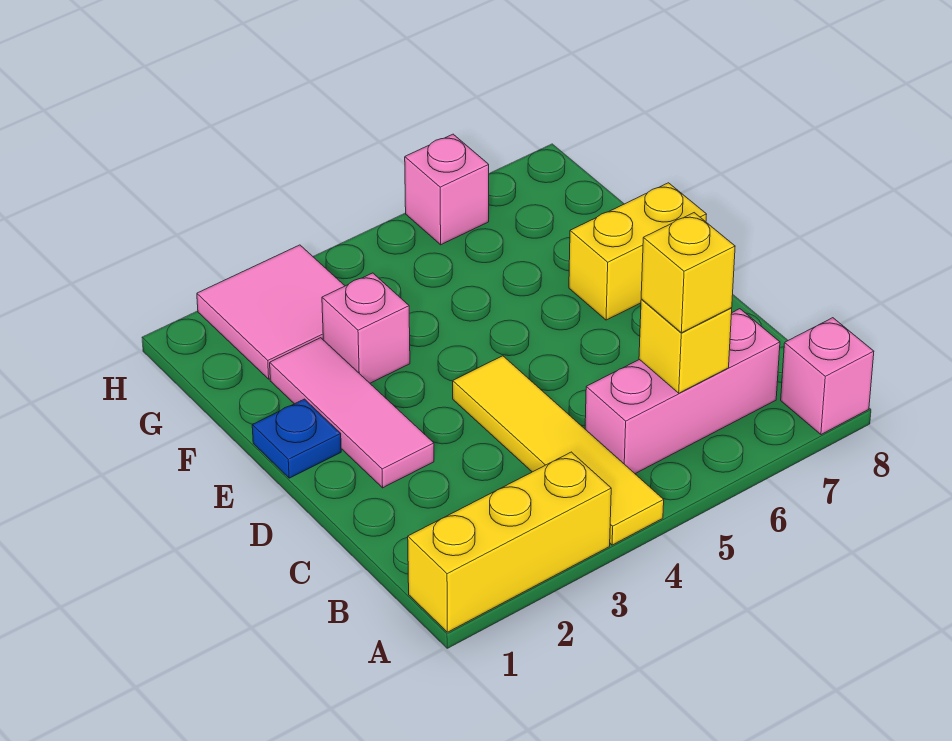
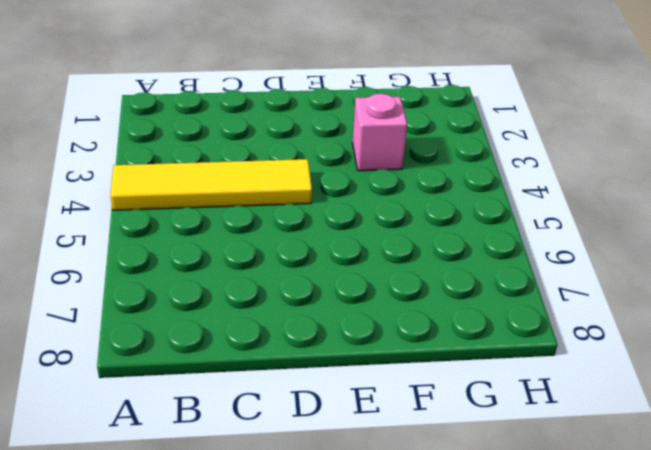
none -> yellow brick A1:A3 level 1
none -> pink brick A8 level 1
none -> pink brick B5:B7 level 1

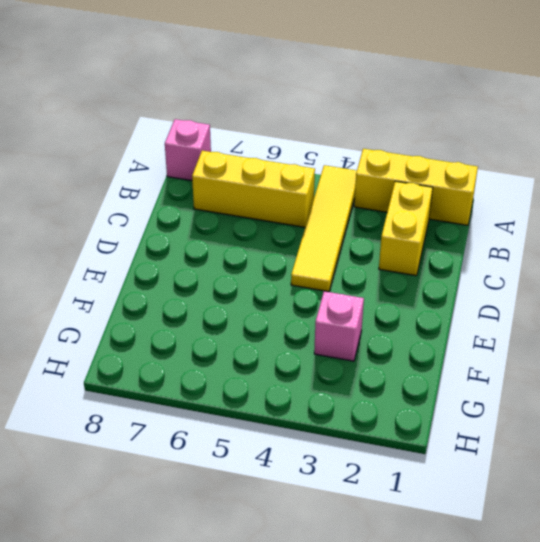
yellow brick B2:C2 level 1 -> yellow brick E7:E8 level 1
yellow brick B5:B7 level 1 -> pink brick B5:B7 level 1
none -> pink tile D2:F2 level 1
none -> blue plate E1 level 1
none -> pink tile G2:H3 level 1

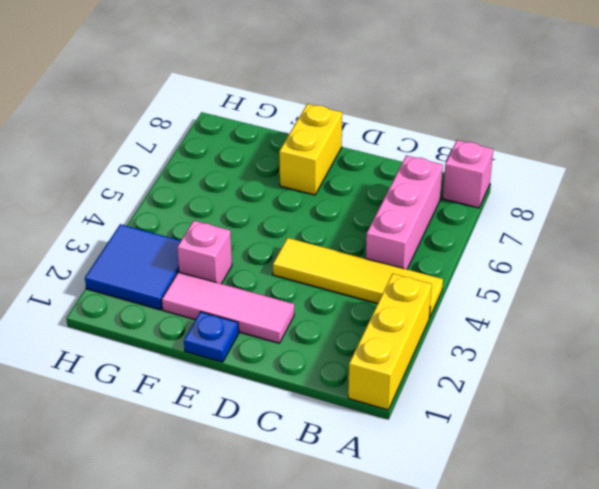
blue tile G2:H3 level 1 -> pink tile G2:H3 level 1
none -> pink brick H6 level 1
none -> yellow brick B6 level 2
none -> yellow brick B6 level 3

